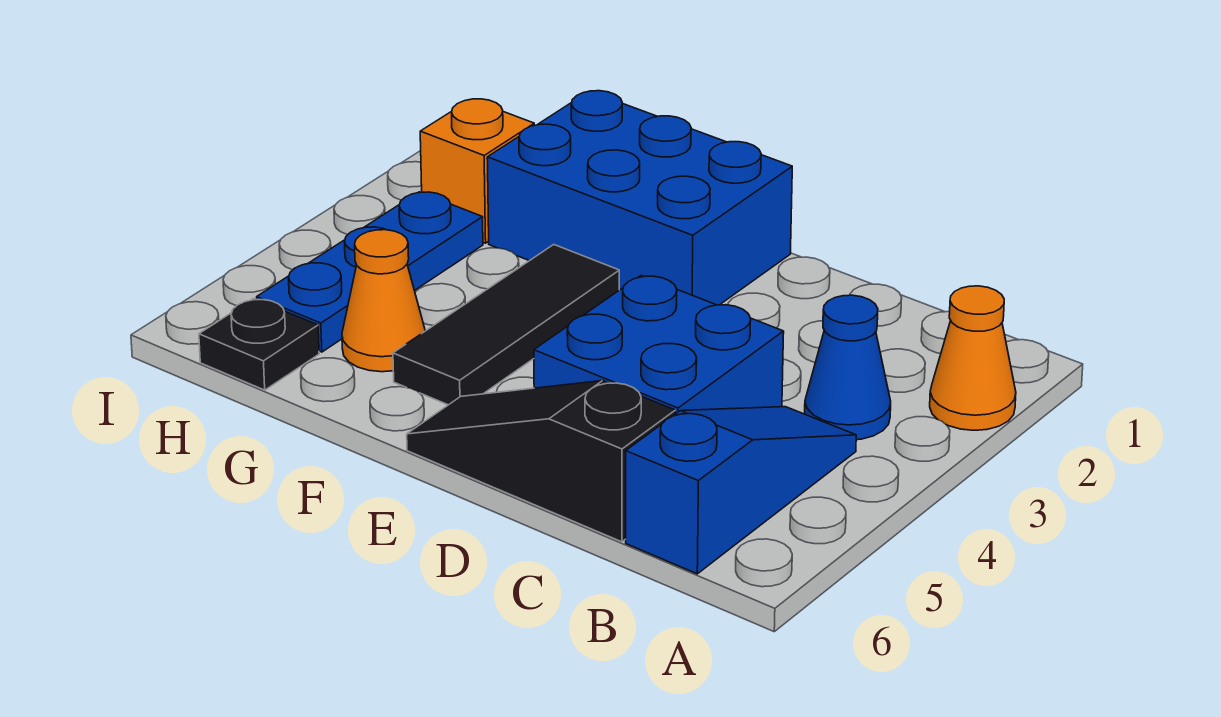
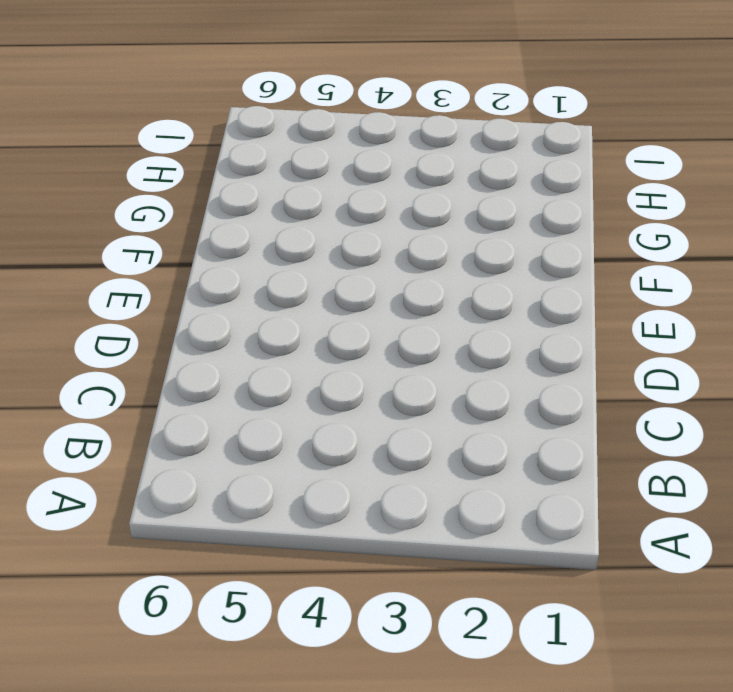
none -> orange cone A2 level 1
none -> blue cone B3 level 1

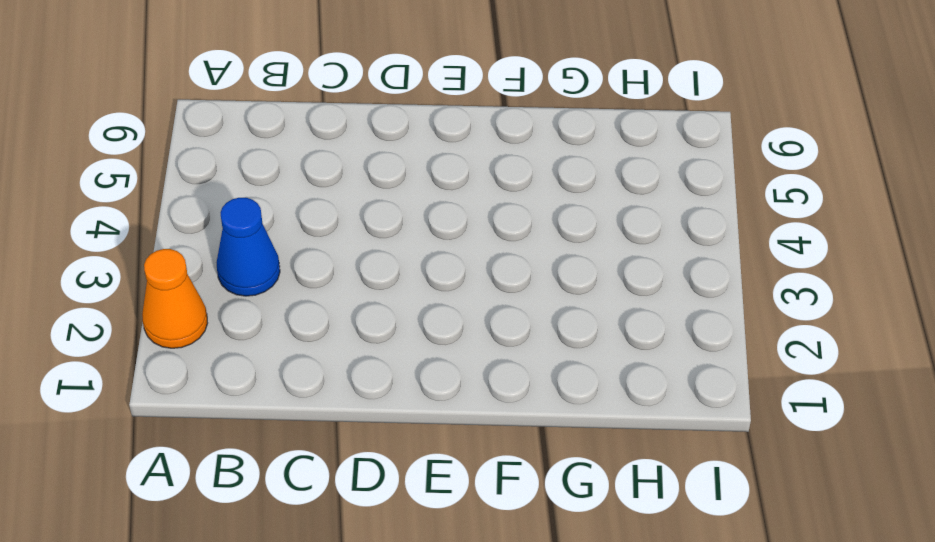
none -> blue slope B4:B6 level 1 top 6
none -> blue brick C4:D5 level 1

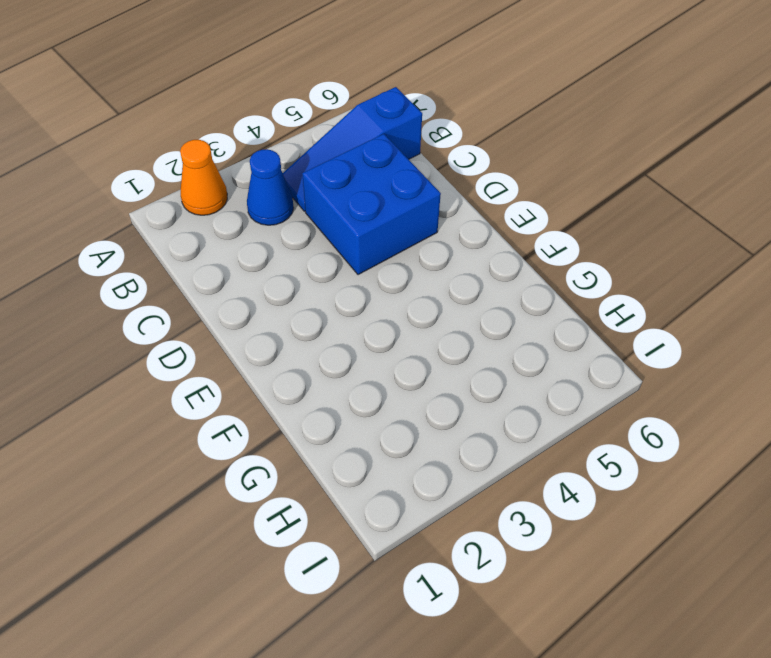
none -> black slope C6:E6 level 1 top C
none -> blue brick E1:G2 level 1

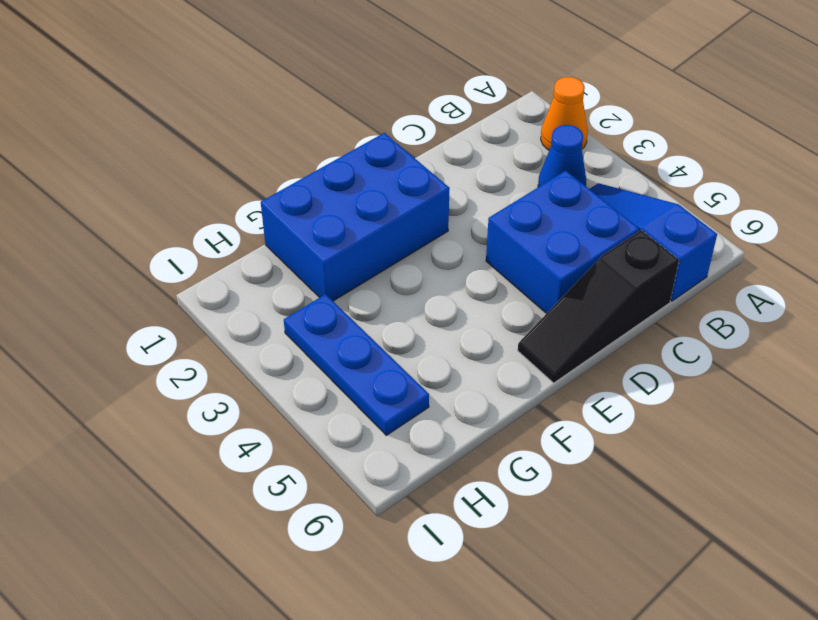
none -> black tile F3:F5 level 1
none -> orange cone G5 level 1

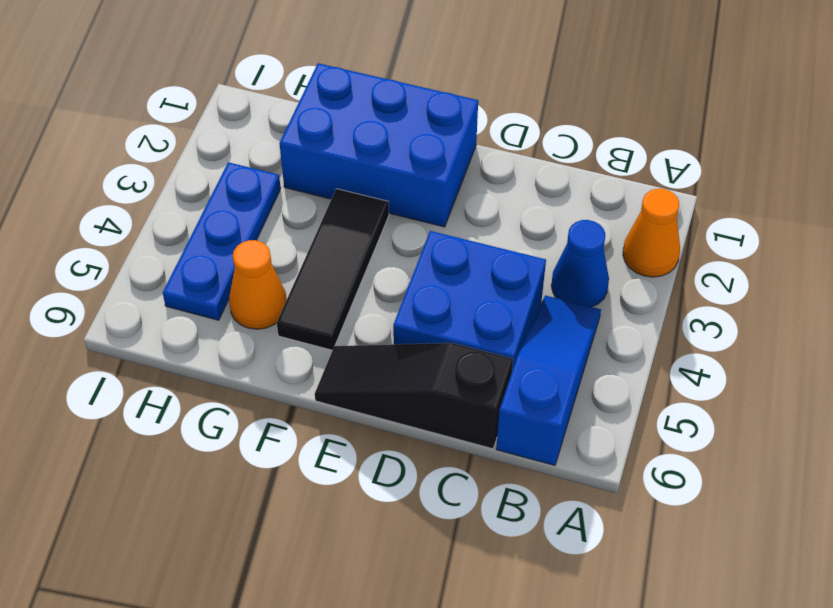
none -> orange brick H2 level 1
none -> black plate H6 level 1

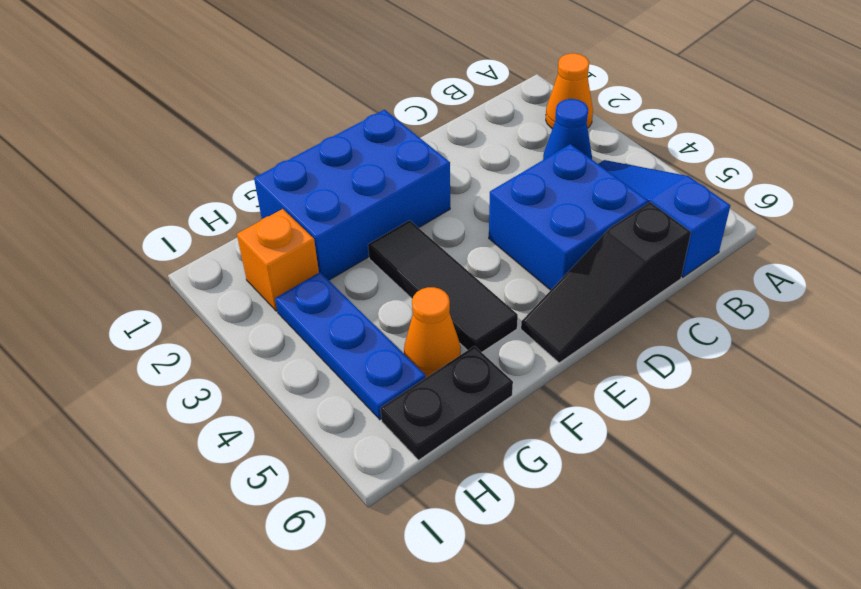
black plate G6:H6 level 1 -> black plate H6 level 1

